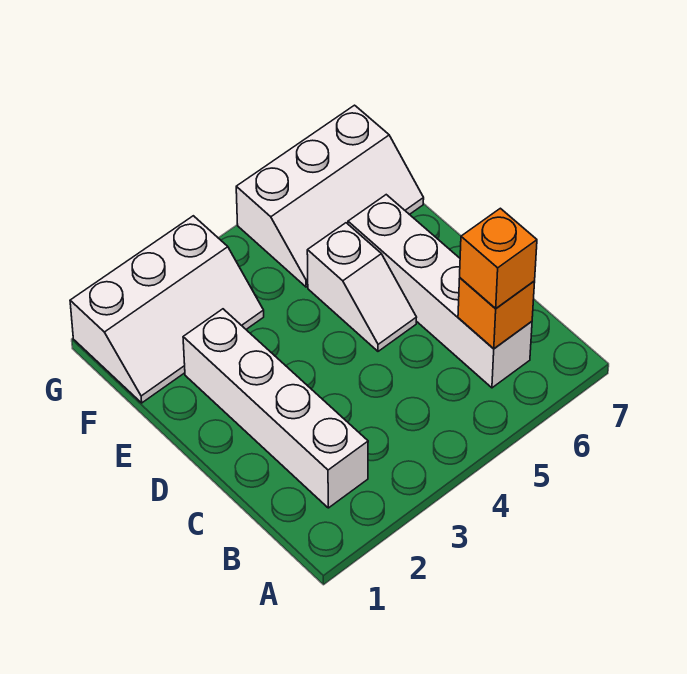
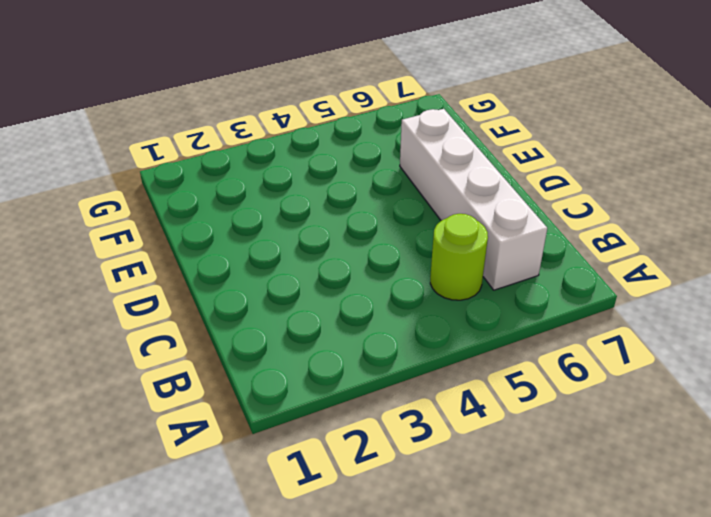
lime round brick B5 level 1 -> none
none -> white brick B2:E2 level 1
none -> white slope D5:E5 level 1 top E

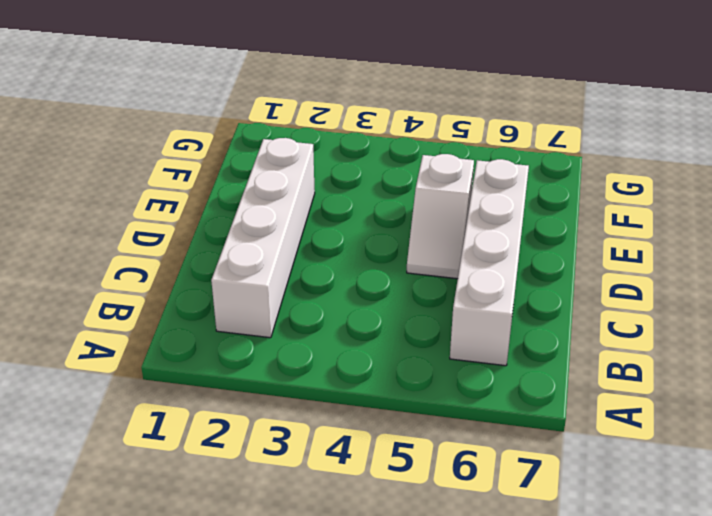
none -> white slope F1:G3 level 1 top G
none -> white slope F5:G7 level 1 top G

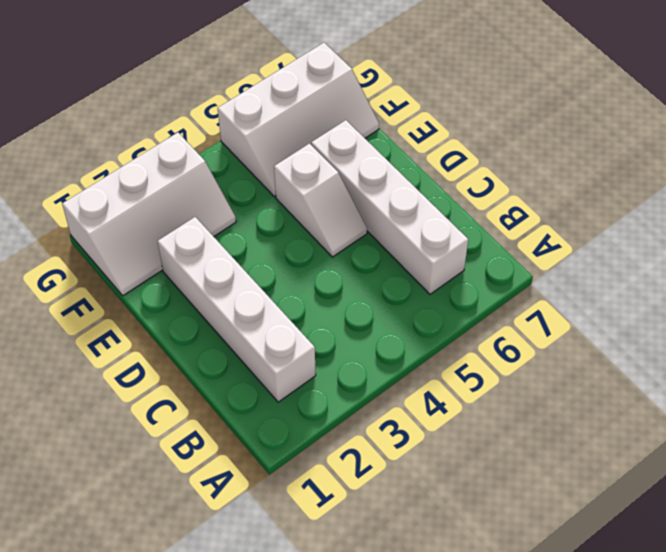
none -> orange brick B6 level 2
none -> orange brick B6 level 3

